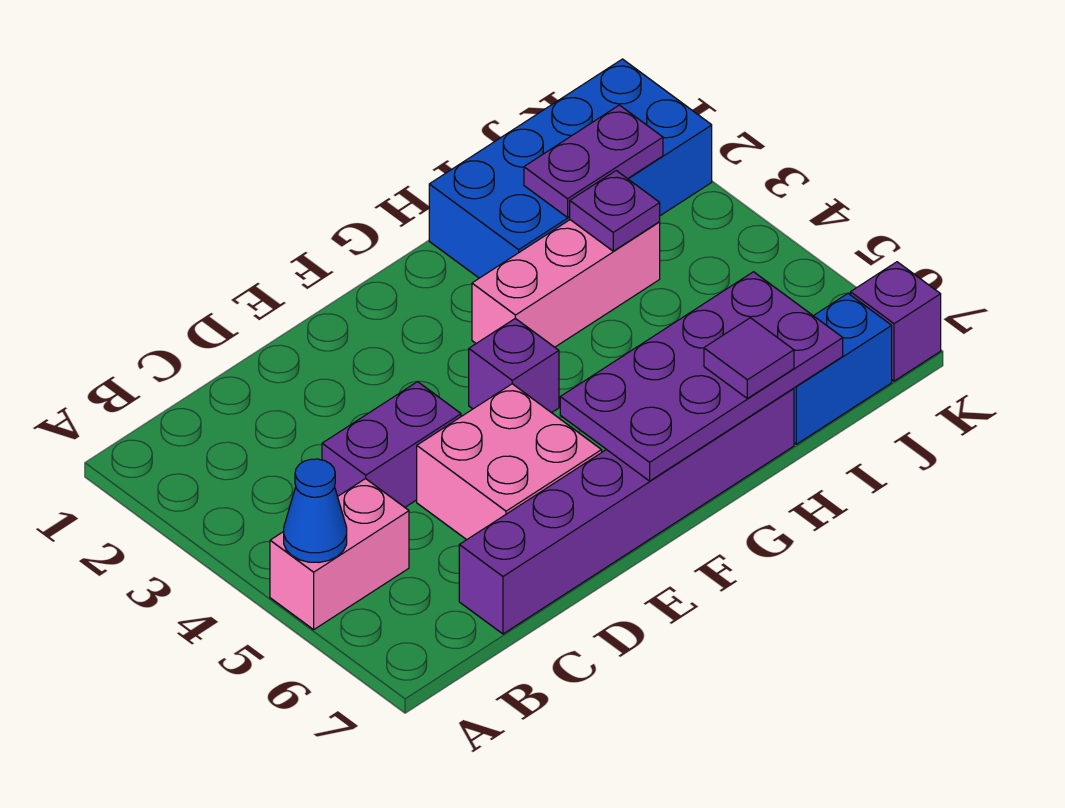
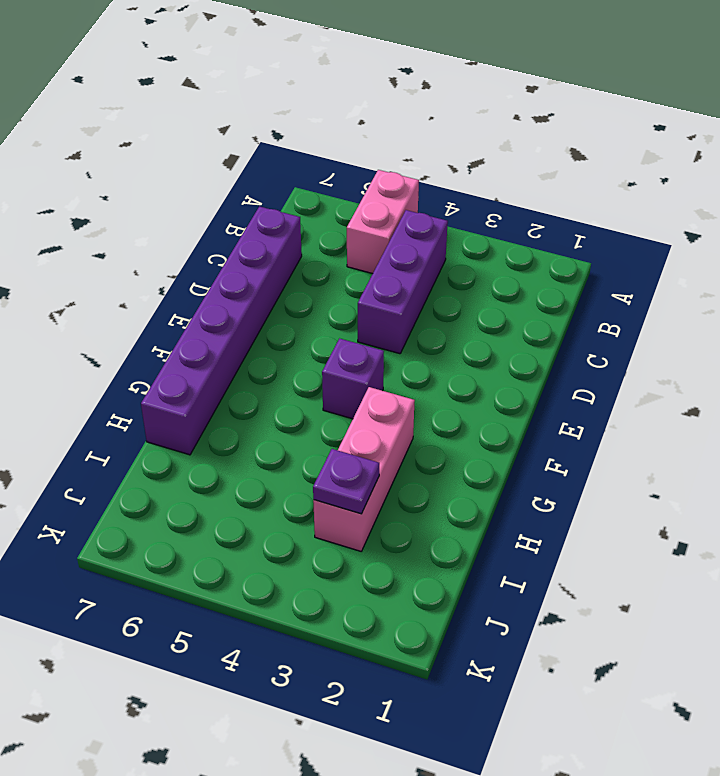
purple brick B4:D4 level 1 -> purple brick C4:D4 level 1
none -> pink brick D5:E6 level 1
none -> blue brick H1:K2 level 1
none -> blue brick I7:J7 level 1

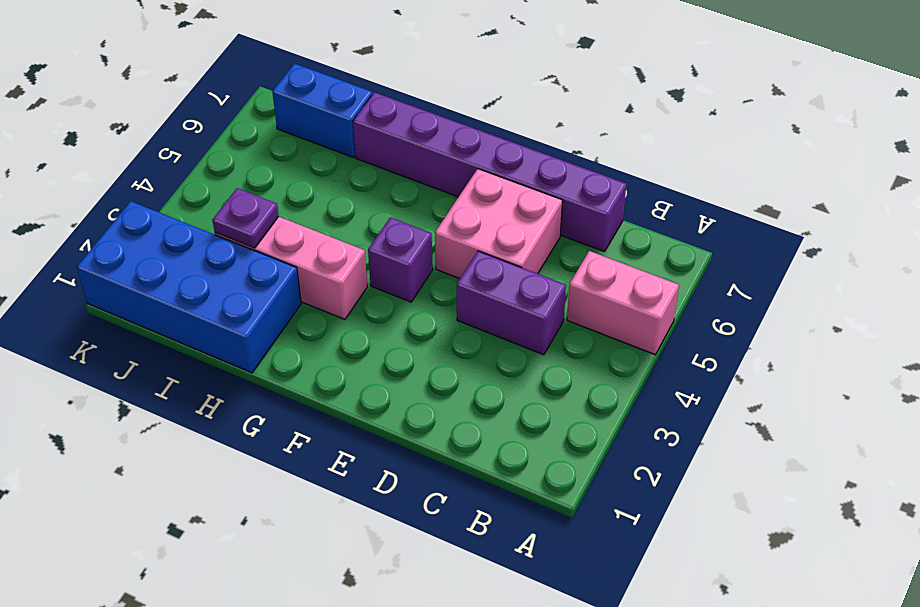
none -> purple brick K7 level 1
none -> blue cone A5 level 2
none -> purple plate F6:I7 level 2

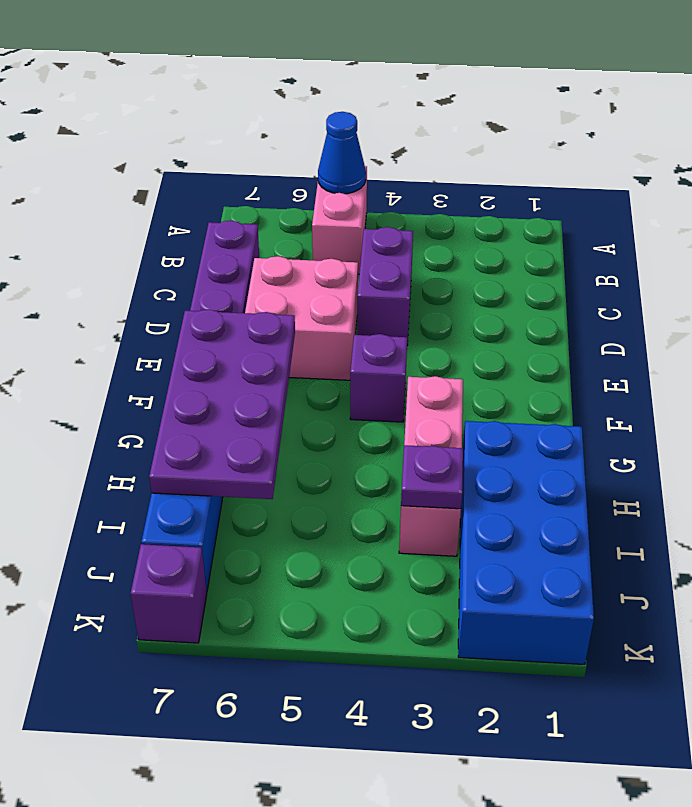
none -> purple plate I2:J2 level 2
none -> purple tile H7 level 3

